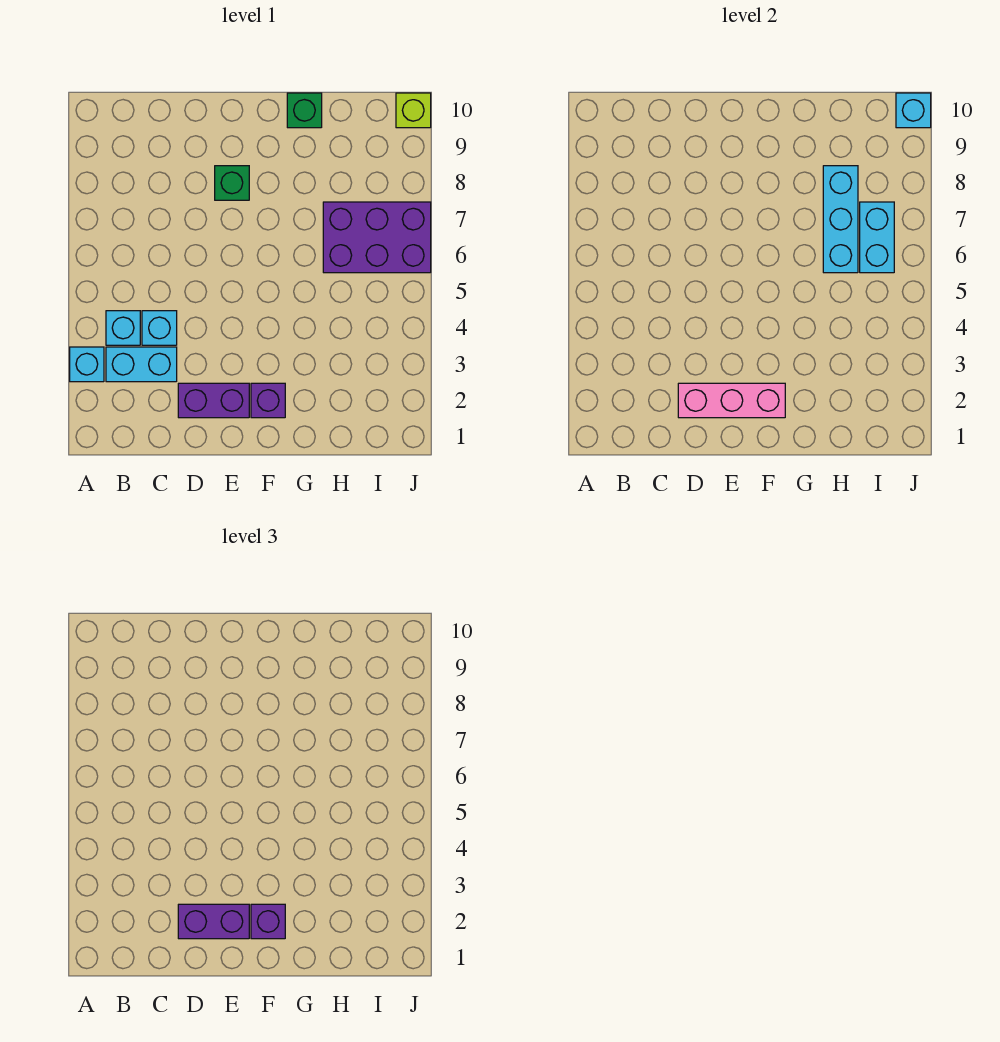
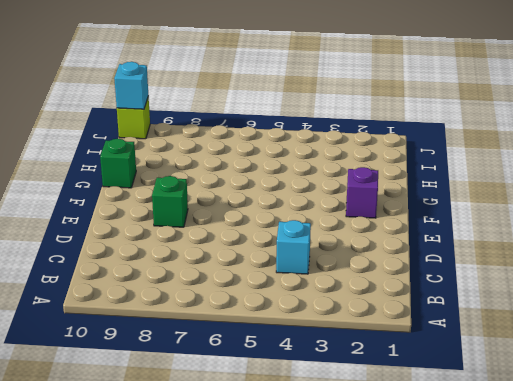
none -> cyan brick A3 level 1
none -> cyan brick B3:C3 level 1
none -> cyan brick B4 level 1

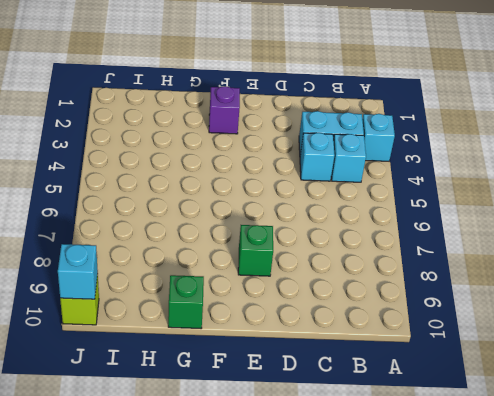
none -> purple brick D2:E2 level 1
none -> purple brick H6:J7 level 1
none -> pink brick D2:F2 level 2

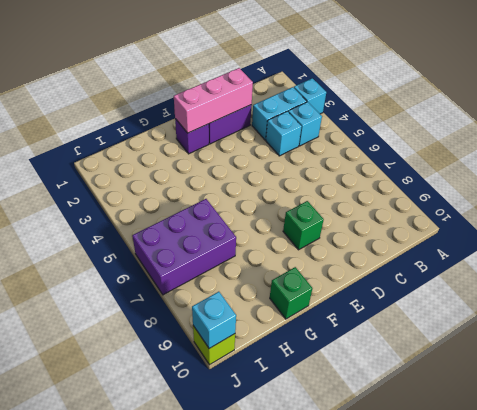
none -> cyan brick H6:H8 level 2
none -> cyan brick I6:I7 level 2
none -> purple brick D2:E2 level 3

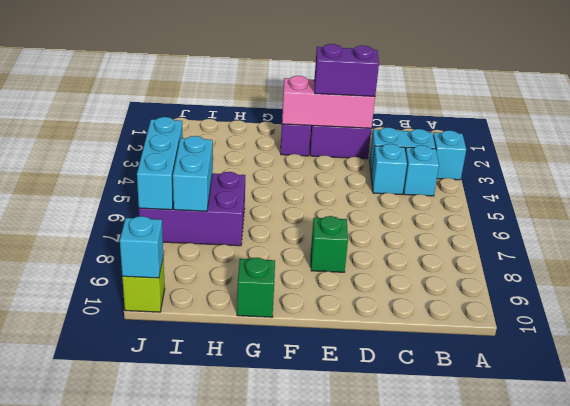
cyan brick J5:J7 level 2 -> cyan brick H6:H8 level 2
none -> purple brick F2 level 3

